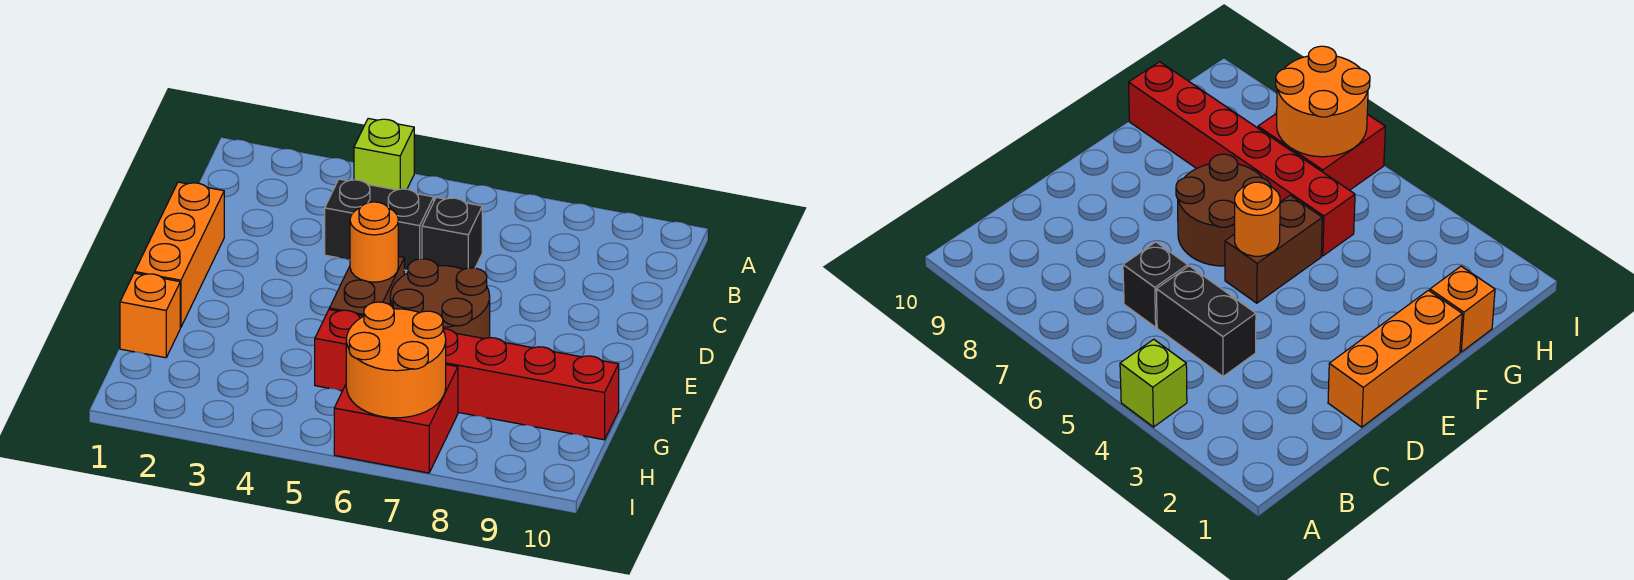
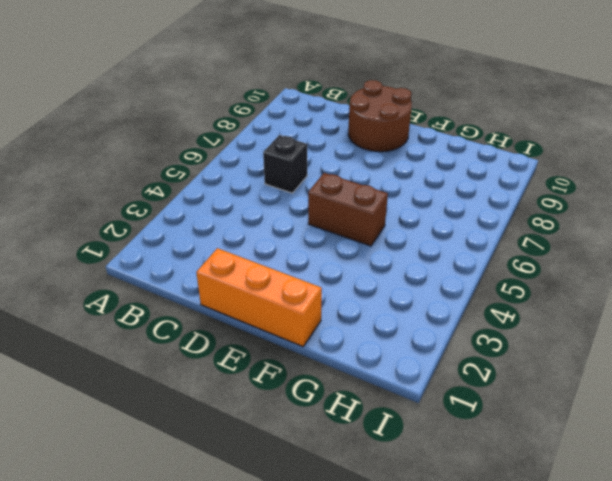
brown round brick D9:E10 level 1 -> brown round brick E6:F7 level 1
none -> lime brick A4 level 1
none -> black brick C4:C5 level 1

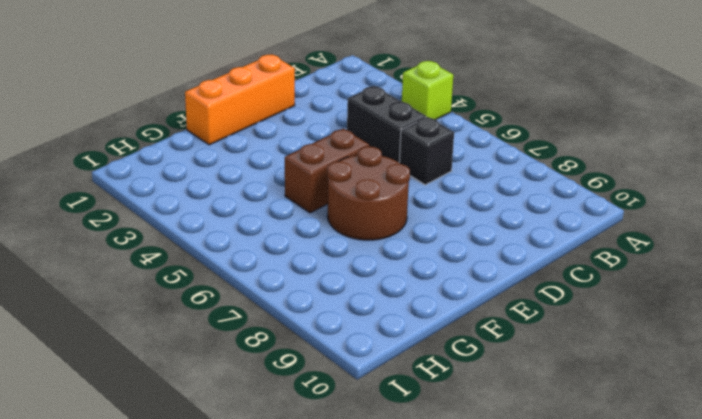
none -> orange brick G1 level 1
none -> red brick G5:G10 level 1

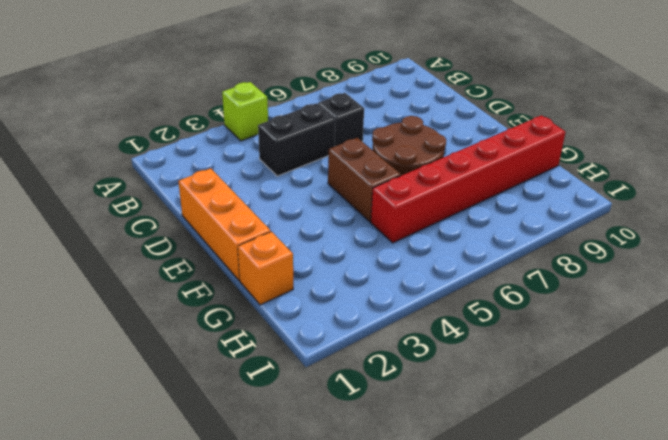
none -> red brick H6:I7 level 1
none -> orange round brick E5 level 2

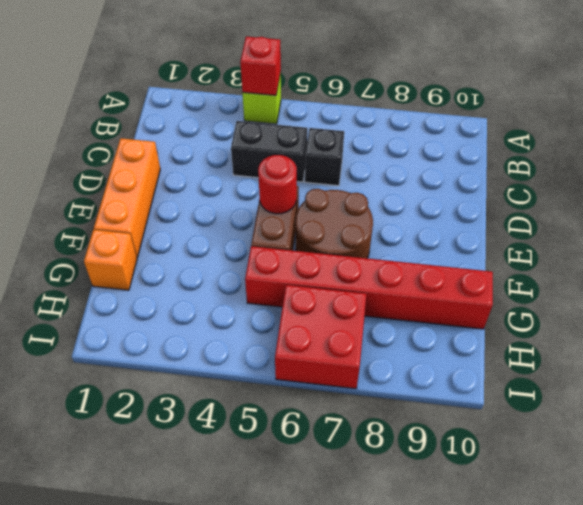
red brick A4 level 2 -> none
red round brick E5 level 2 -> orange round brick E5 level 2
none -> orange round brick H6:I7 level 2

